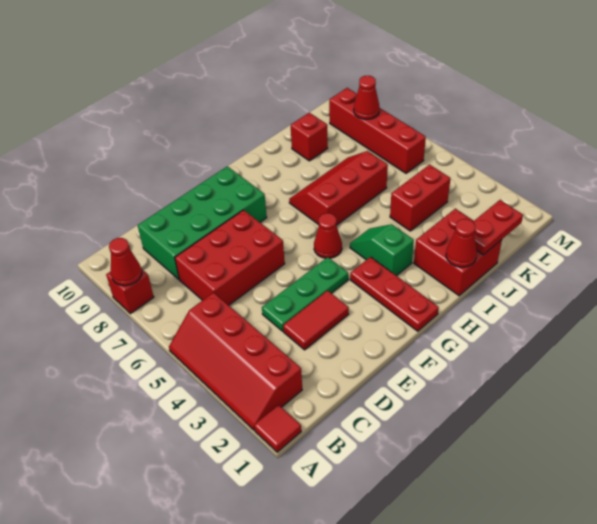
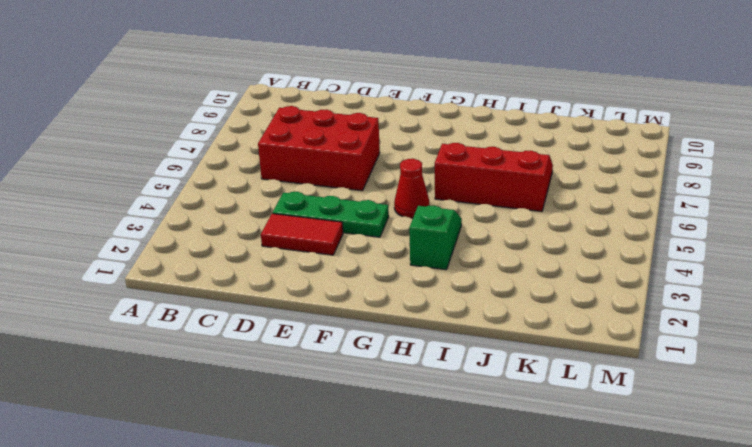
none -> red tile A1 level 1
none -> red slope A2:B5 level 1 top B
none -> red brick A8 level 1

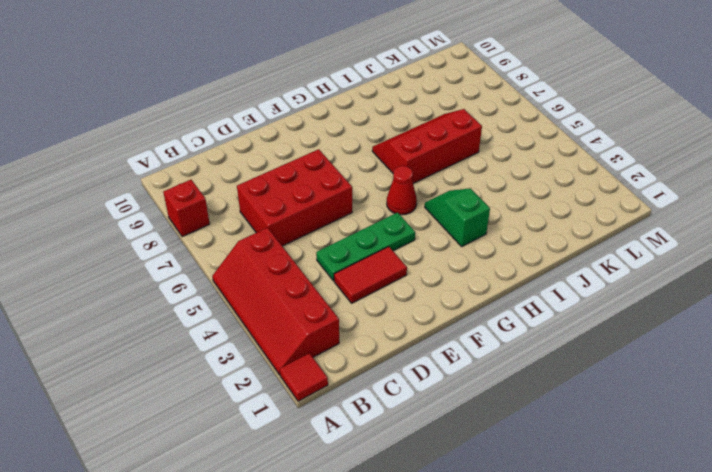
none -> green brick C8:F9 level 1
none -> red plate G1:G3 level 1
none -> red brick I1:J2 level 1

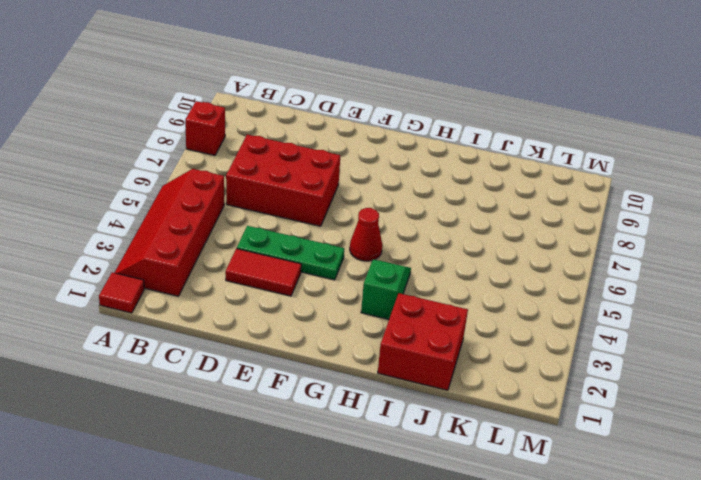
none -> green brick C8:F9 level 1
none -> red plate G1:G3 level 1
none -> red slope H6:J7 level 1 top 6

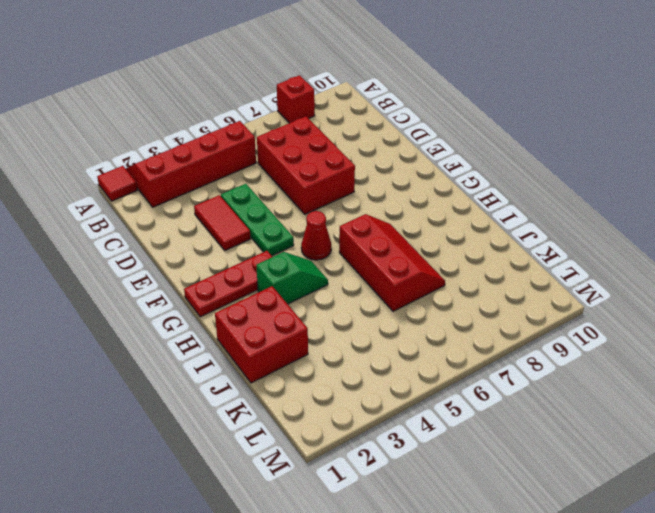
none -> green brick C8:F9 level 1
none -> red brick J4:K4 level 1
none -> red brick J9 level 1

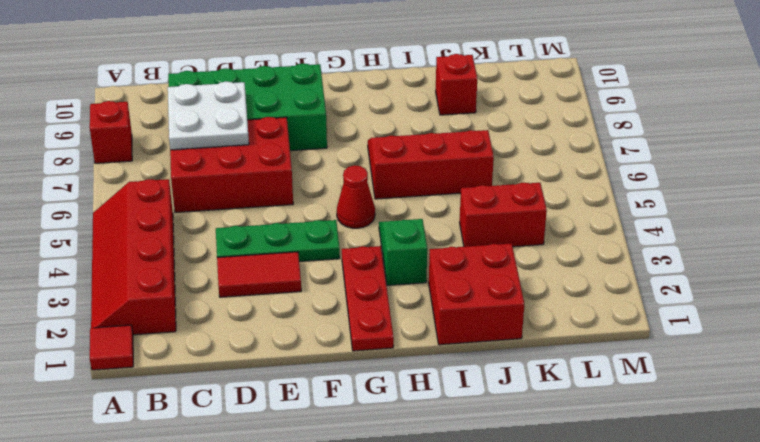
white plate C7:D8 level 2 -> none
none -> red brick L6:L9 level 1
none -> red cone A8 level 2
none -> red cone I1 level 2

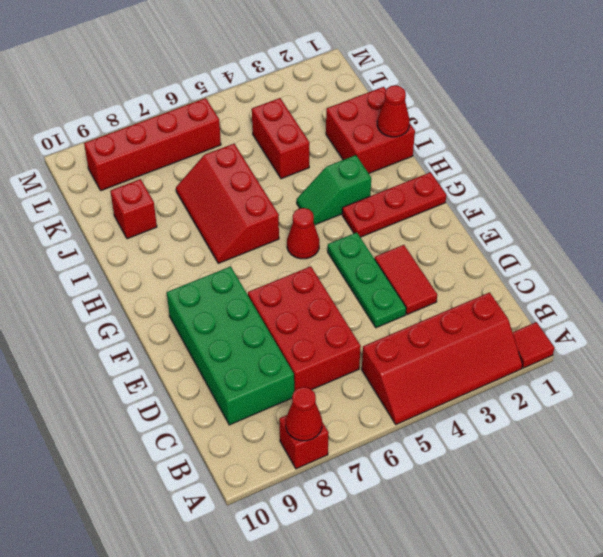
none -> red plate J1:K1 level 2
none -> red cone L8 level 2

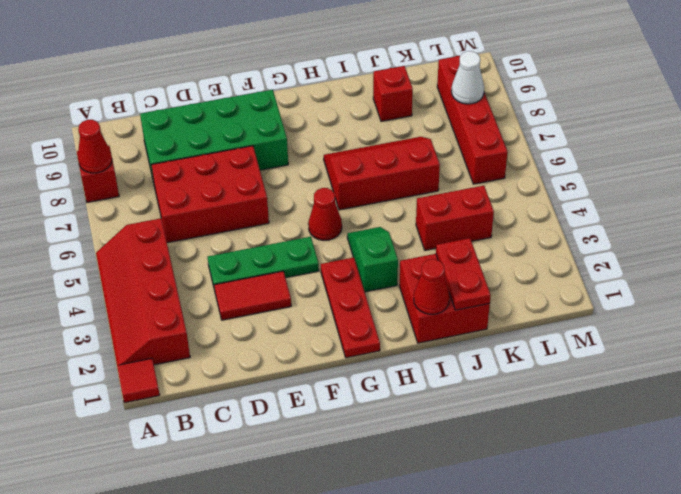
red plate J1:J2 level 2 -> red plate J1:K1 level 2
white cone L8 level 2 -> red cone L8 level 2

